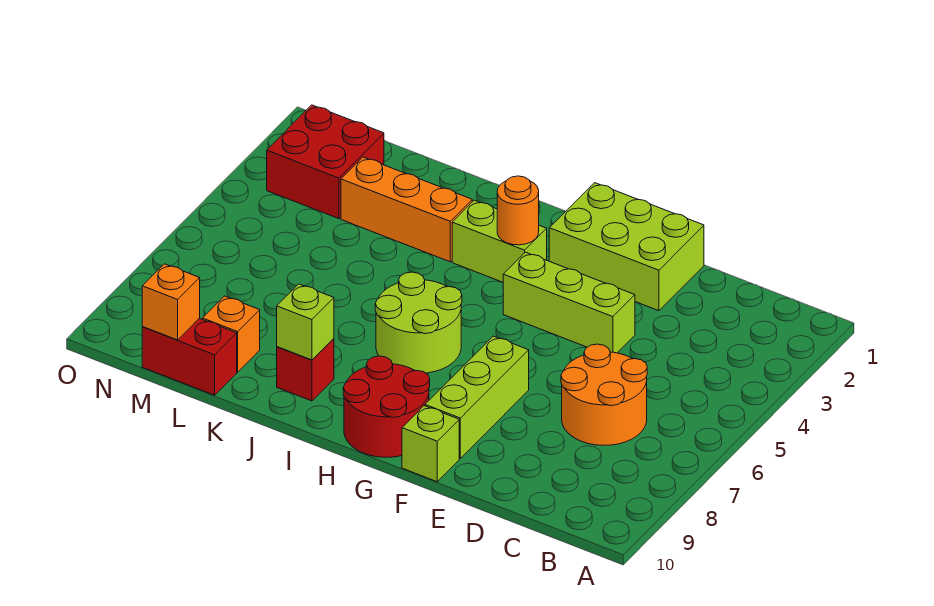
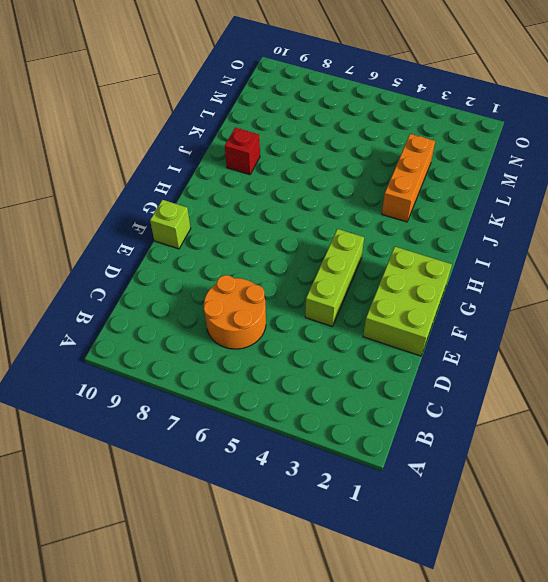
none -> lime brick F7:F9 level 1
none -> red round brick G9:H10 level 1
none -> lime brick H3:I3 level 1

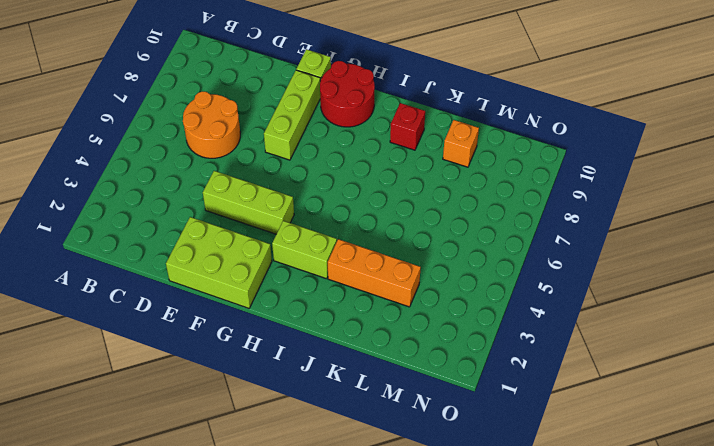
none -> lime round brick H6:I7 level 1
none -> red brick L10:M10 level 1
none -> red brick M2:N3 level 1

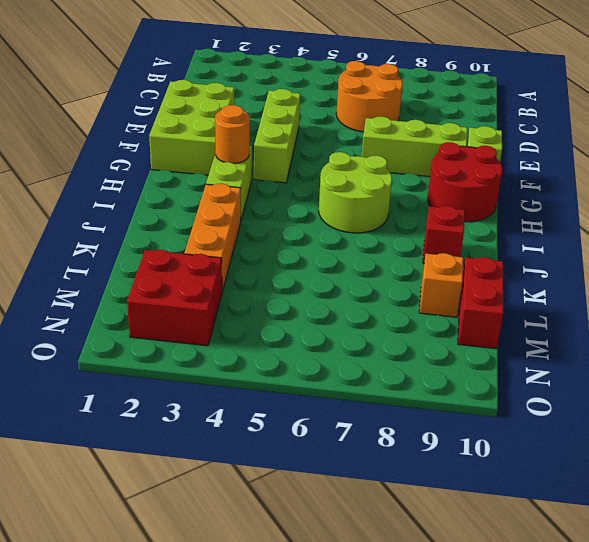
none -> lime brick J9 level 2
none -> orange brick M10 level 2

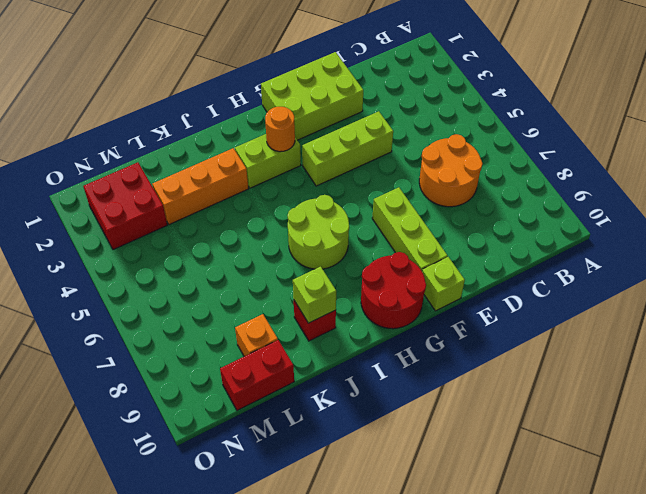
none -> orange brick M10 level 2

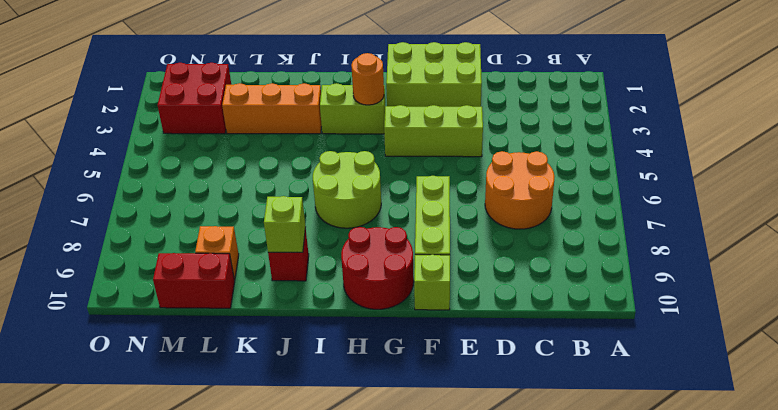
none -> orange brick M10 level 2

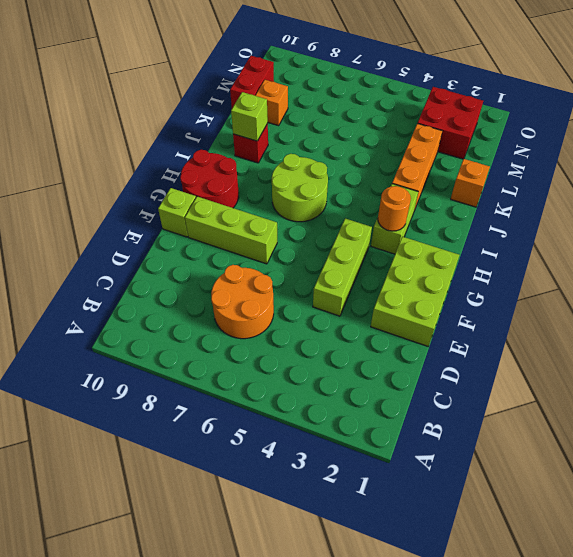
orange brick K1 level 1 -> orange brick M10 level 2

